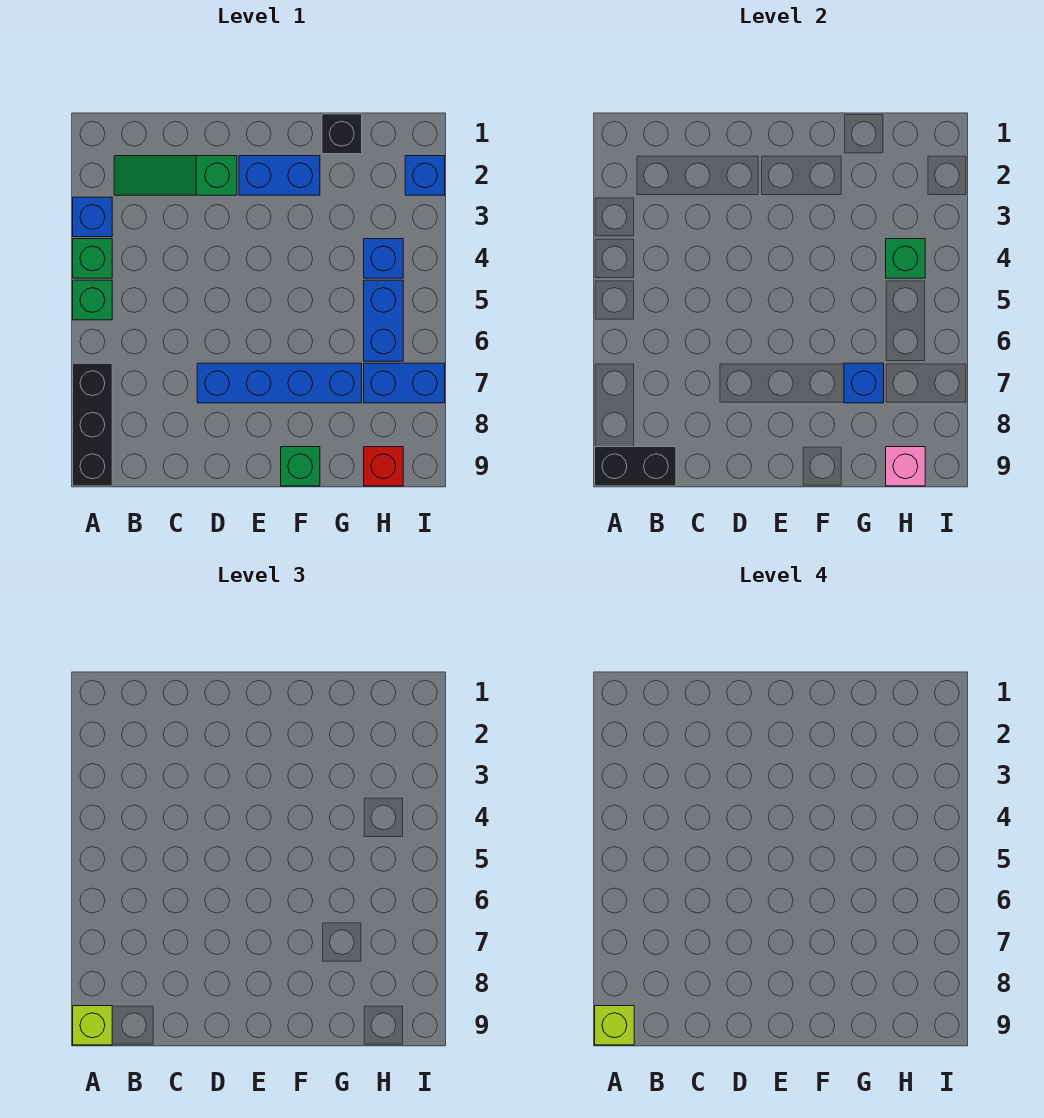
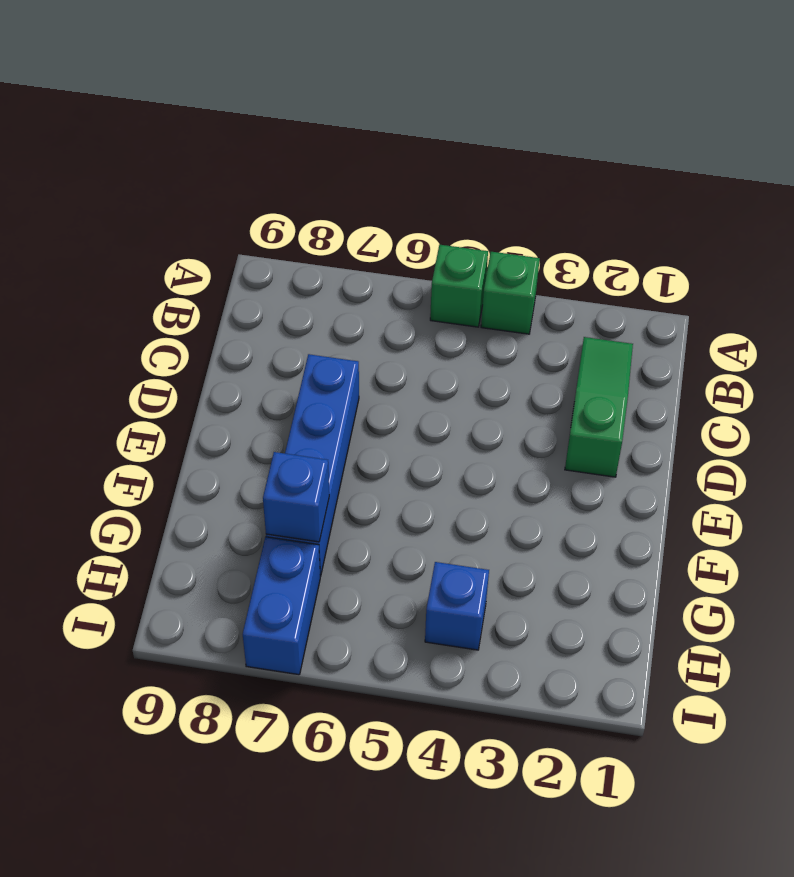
none -> blue brick A3 level 1
none -> black brick A7:A9 level 1
none -> blue brick E2:F2 level 1

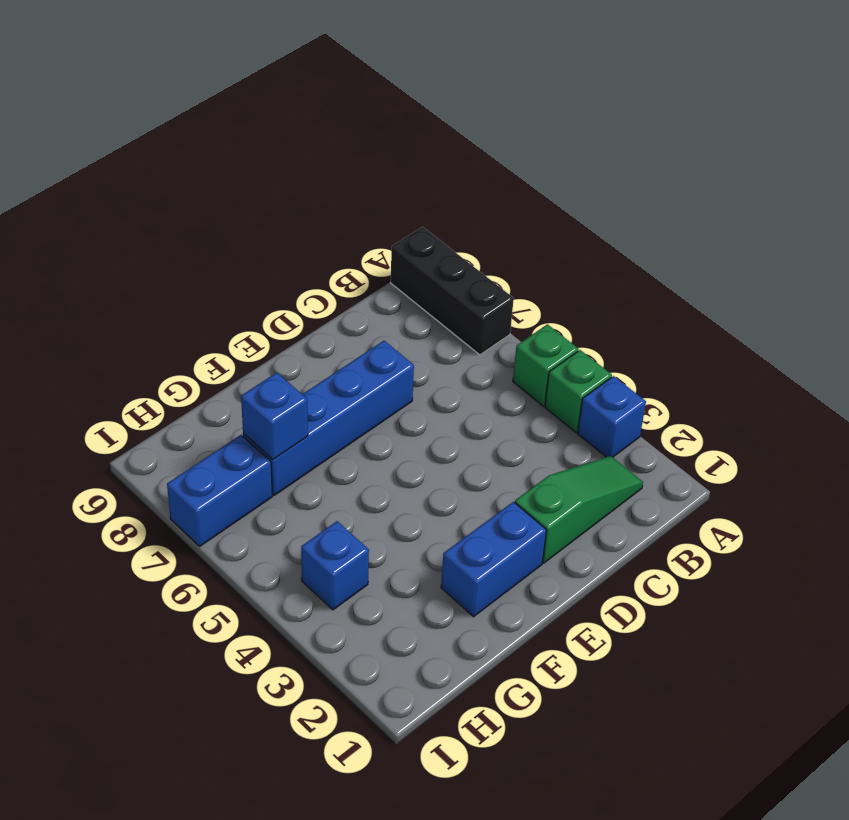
none -> green brick F9 level 1
none -> black brick G1 level 1
none -> blue brick H5:H6 level 1

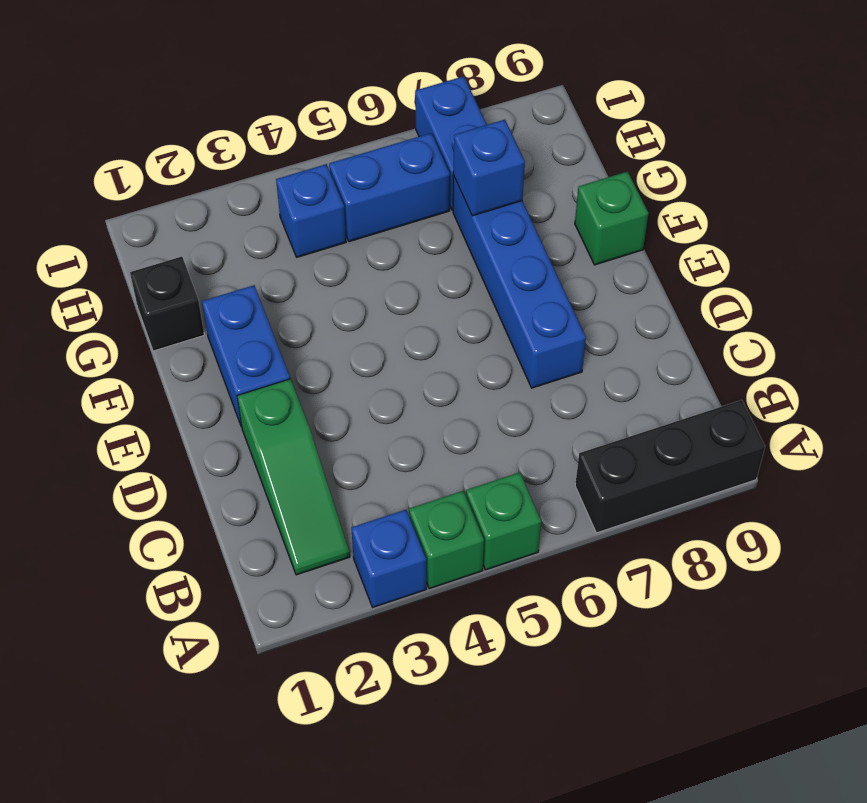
none -> red brick H9 level 1
none -> blue brick I2 level 1
none -> black brick A9:B9 level 2

